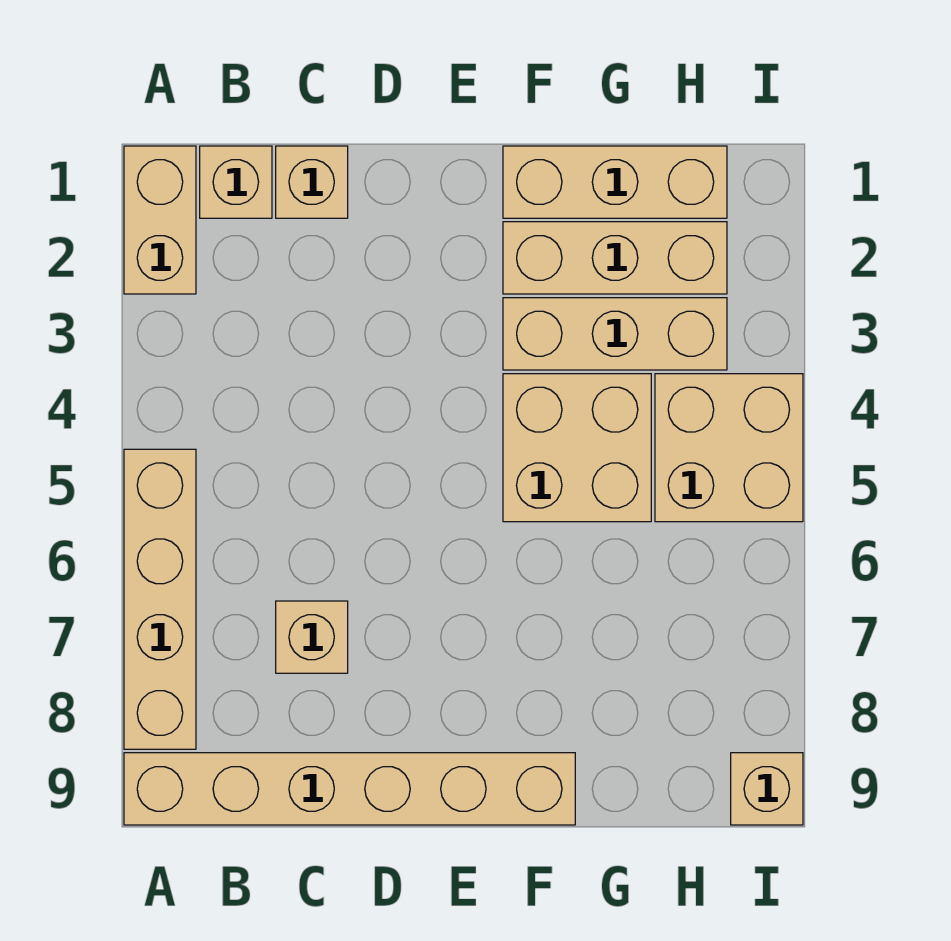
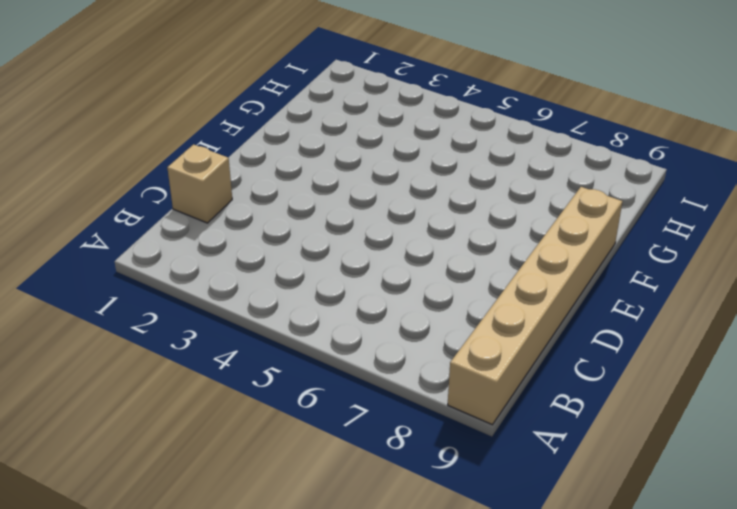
none -> tan brick A1:A2 level 1
none -> tan brick A5:A8 level 1
none -> tan brick B1 level 1

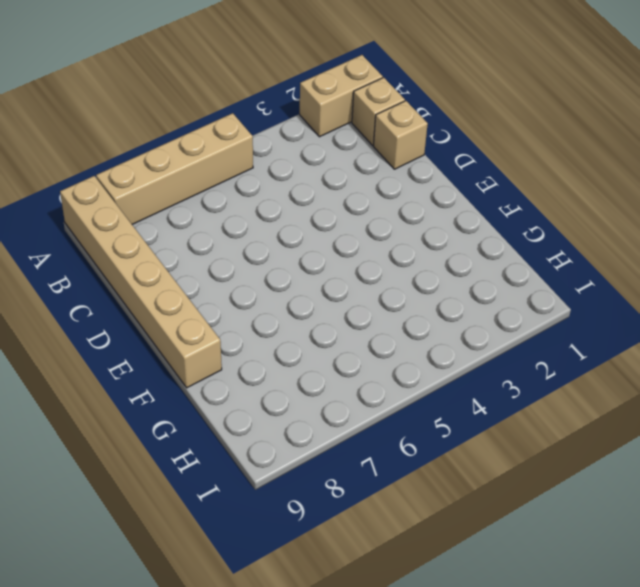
none -> tan brick C7 level 1
none -> tan brick F1:H1 level 1
none -> tan brick F2:H2 level 1

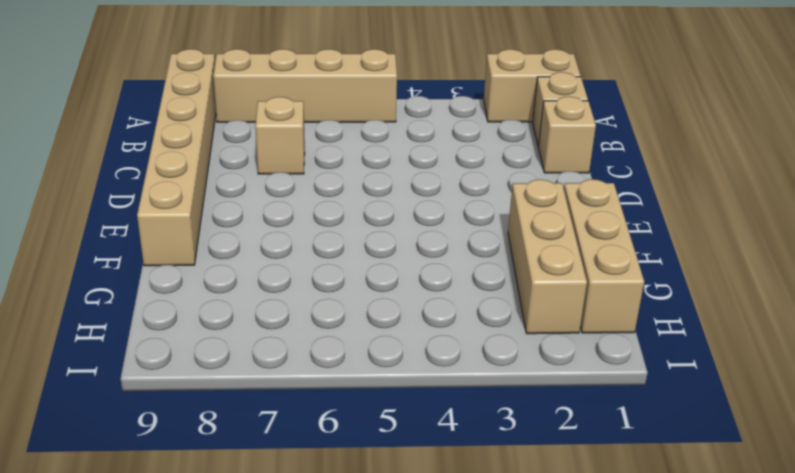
none -> tan brick F3:H3 level 1
none -> tan brick F4:G5 level 1
none -> tan brick H4:I5 level 1

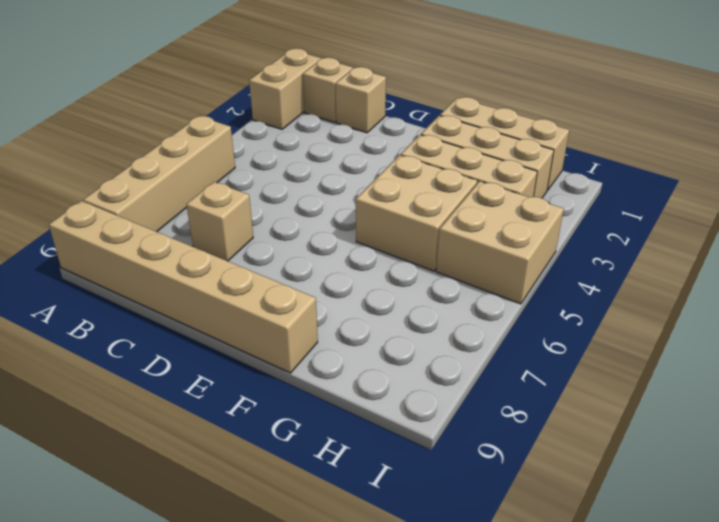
none -> tan brick I9 level 1

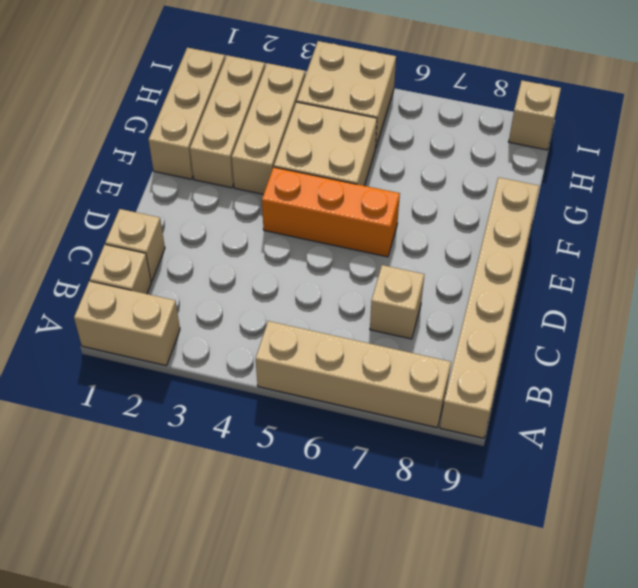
orange brick E4:E6 level 1 -> none

